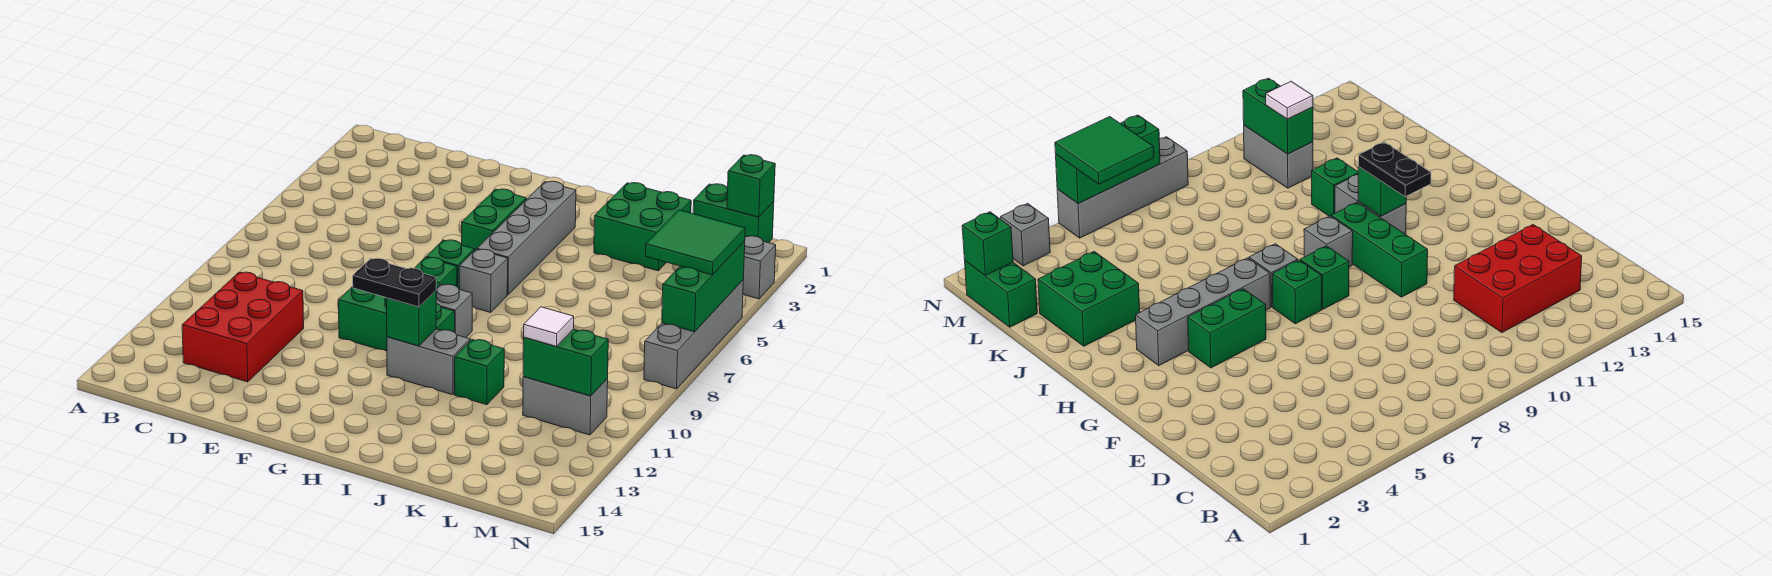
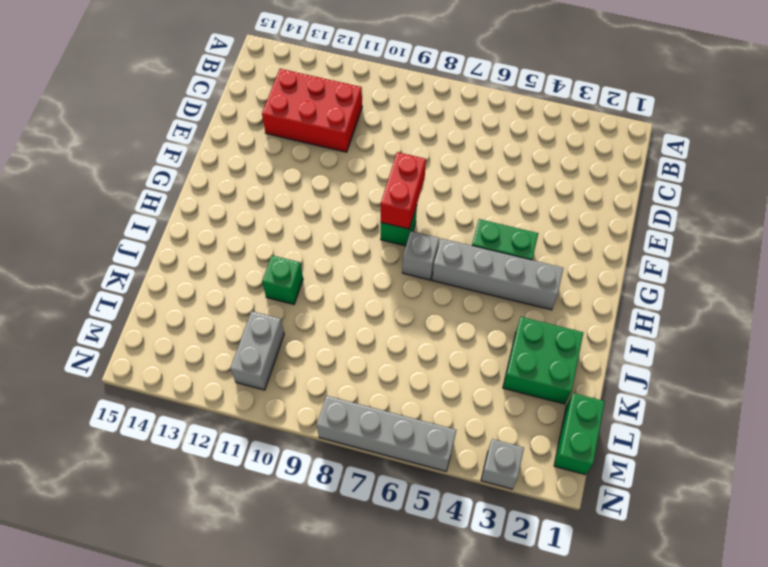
red brick F8:G8 level 2 -> none
none -> green brick F10:H10 level 1
none -> green brick G7 level 1
none -> grey brick H9 level 1

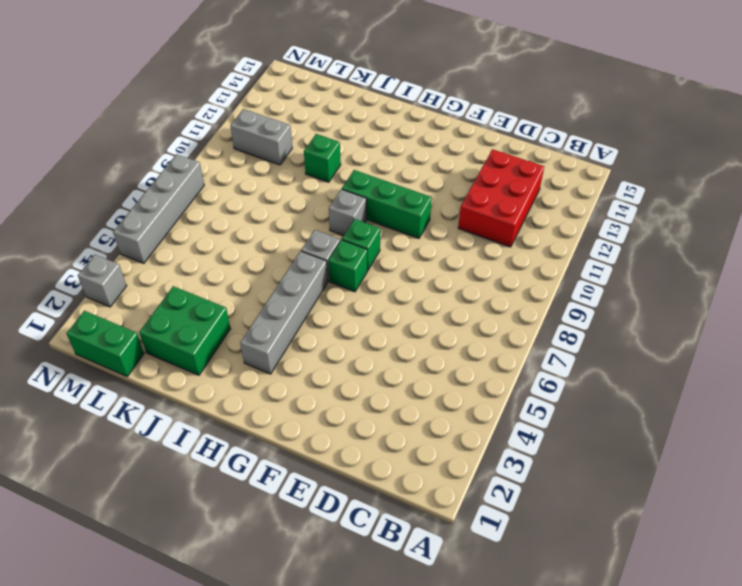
none -> green brick G4:G5 level 1
none -> grey brick H11:I11 level 1
none -> green brick H11 level 2

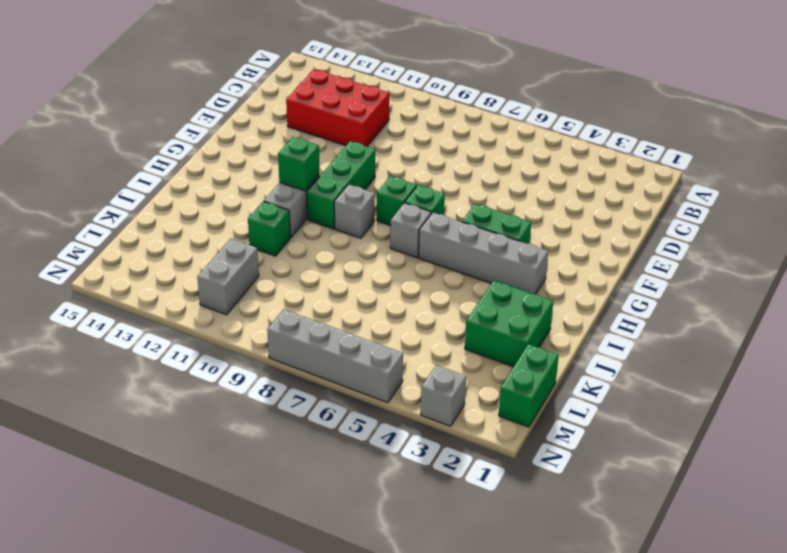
none -> green brick L11:M11 level 2
none -> green brick M1 level 2
none -> green brick N5:N7 level 2

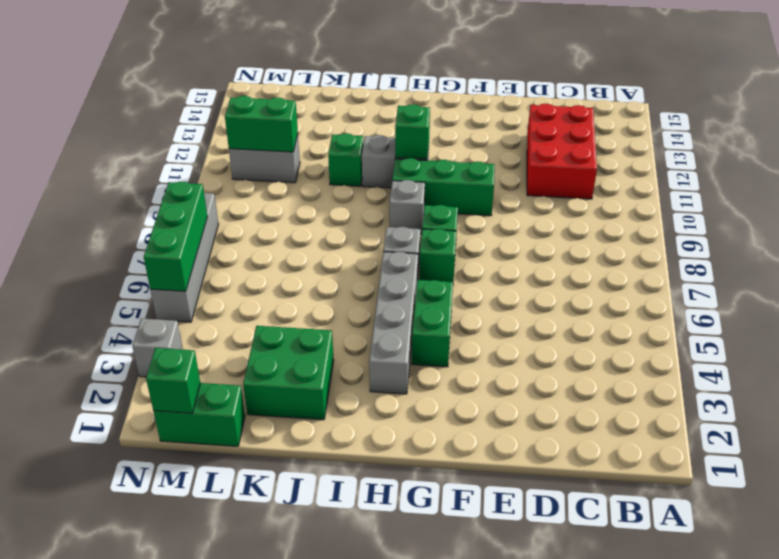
none -> black plate G11:H11 level 3
none -> white tile L11 level 3
none -> green tile M5:N6 level 3

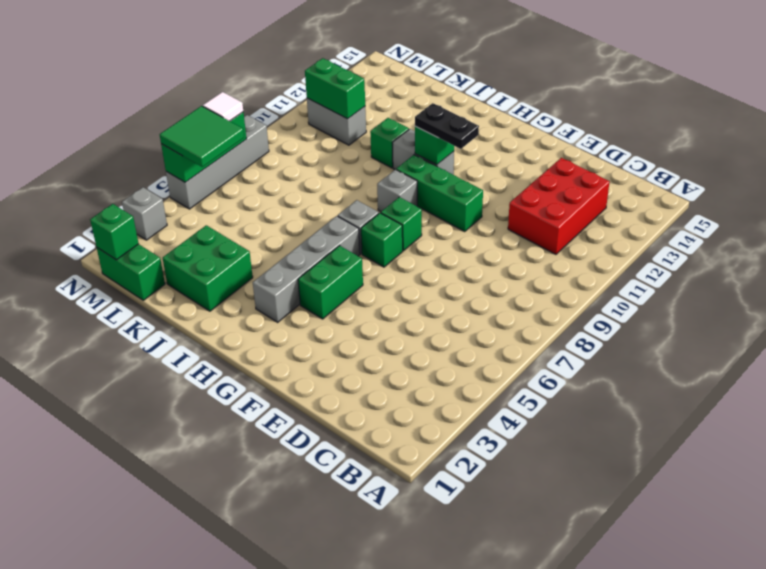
white tile N7 level 3 -> white tile L11 level 3

